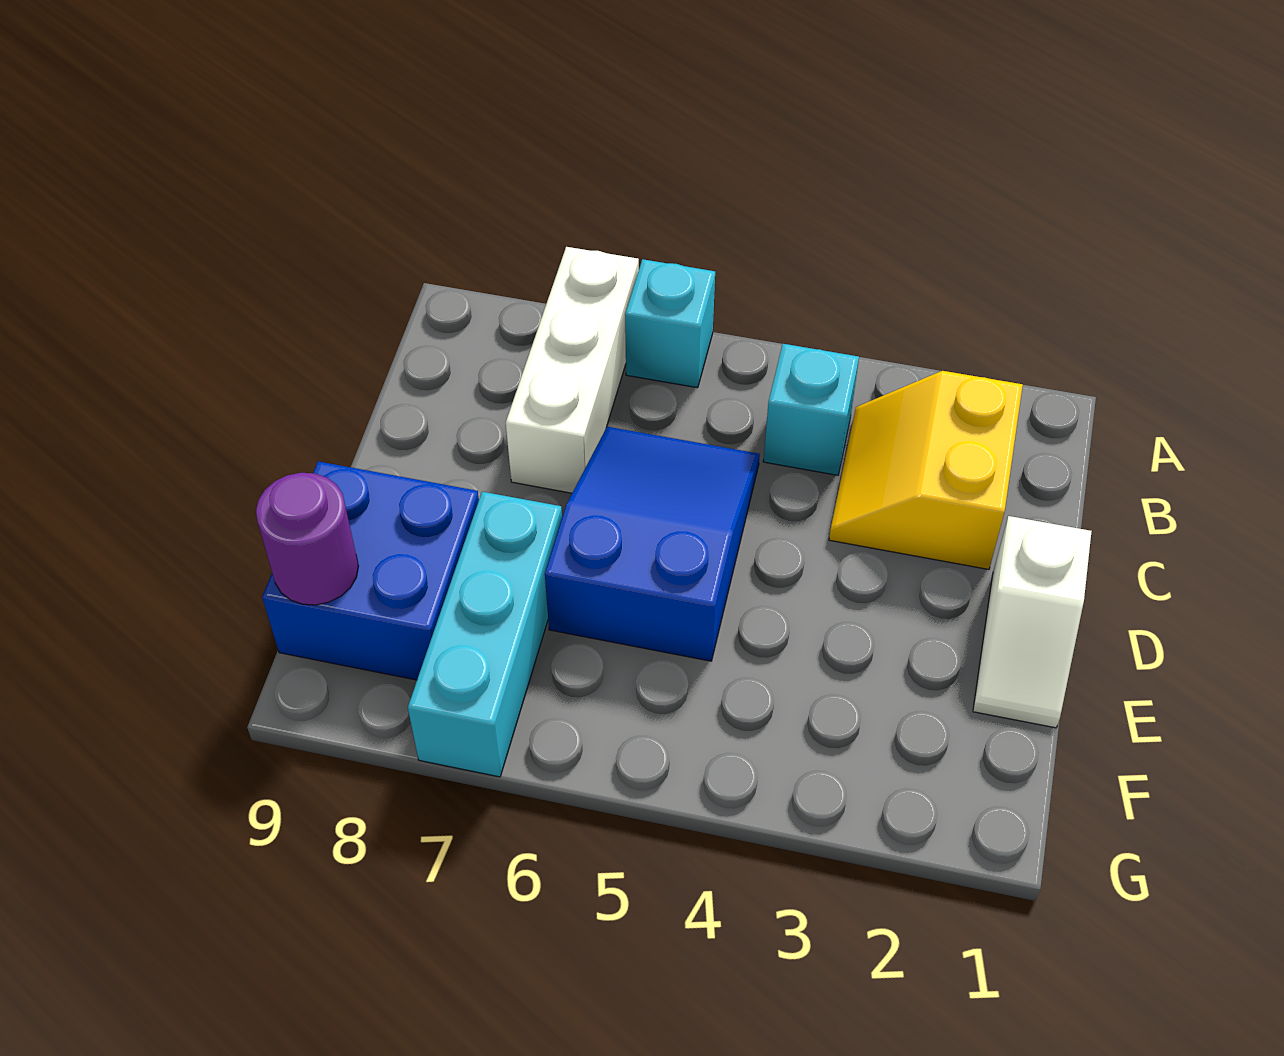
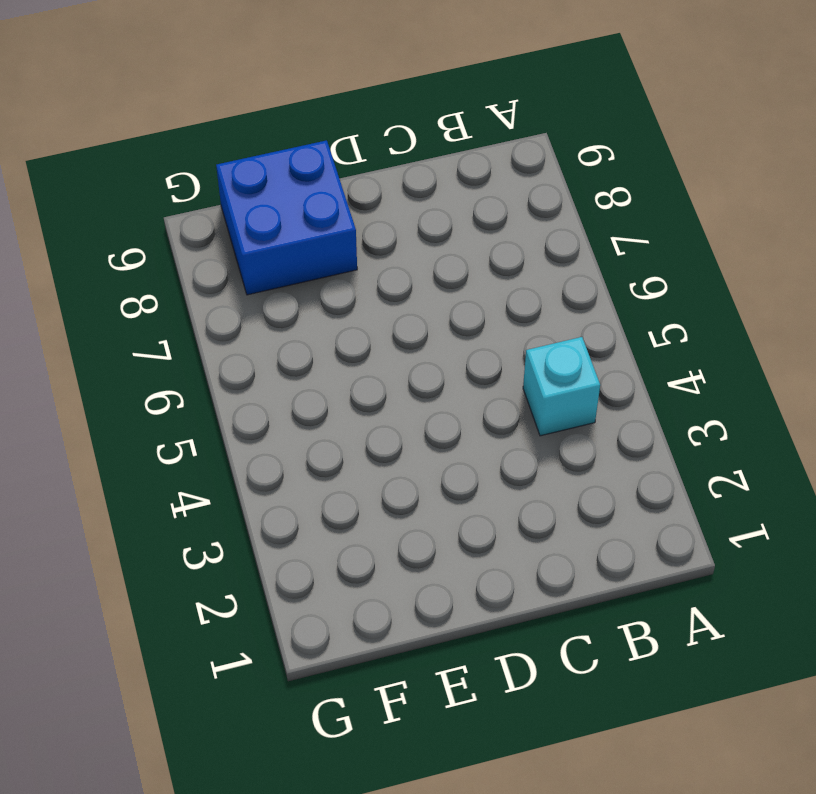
none -> cyan brick A6 level 1
none -> white brick A7:C7 level 1

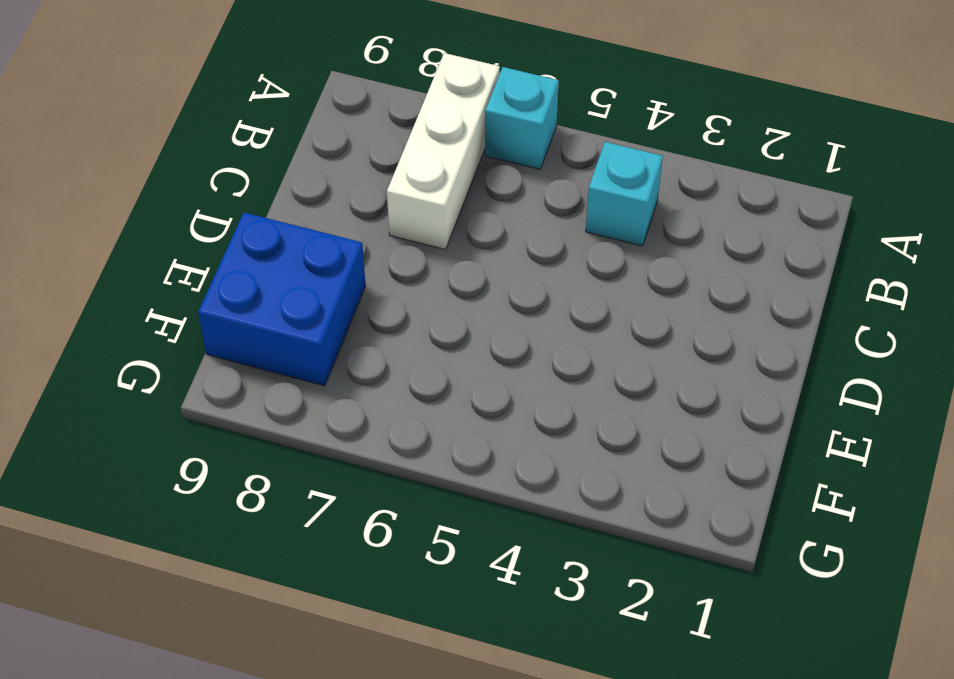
none -> yellow slope B2:C3 level 1 top 2
none -> blue slope C5:E6 level 1 top E

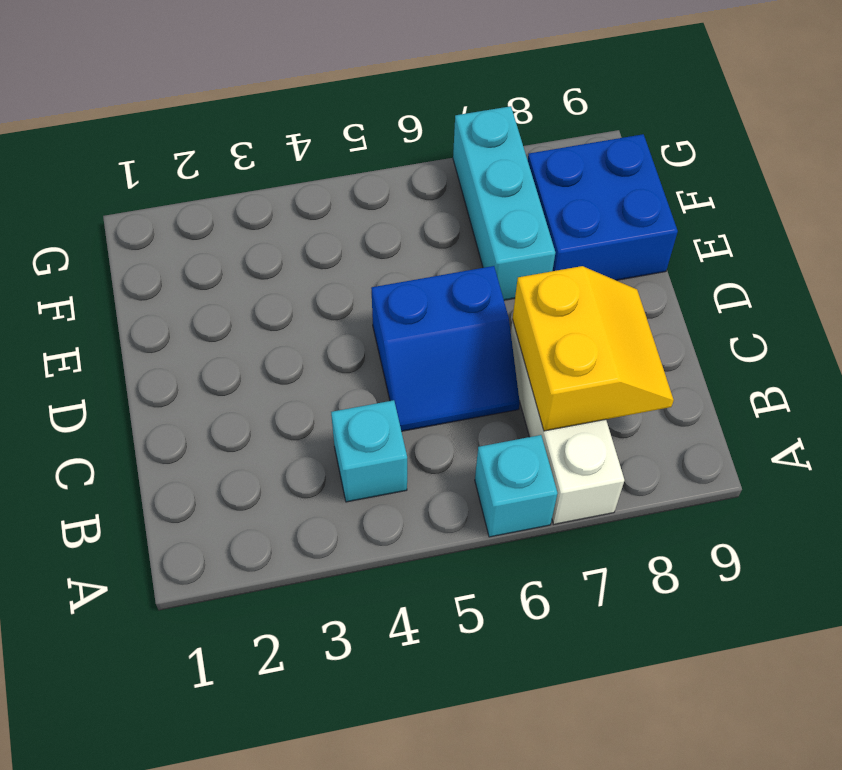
yellow slope B7:C8 level 2 top 7 -> yellow slope B2:C3 level 1 top 2
blue slope C5:D6 level 1 top D -> blue slope C5:E6 level 1 top E
none -> white slope D1:E1 level 1 top D
none -> purple round brick F9 level 2

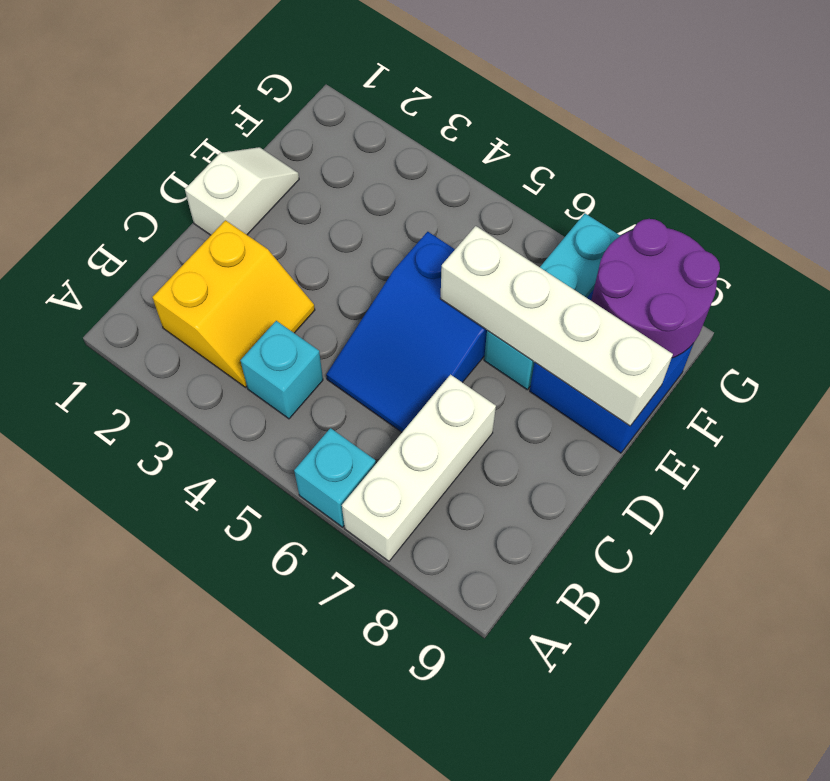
white brick E6:E9 level 2 -> none
purple round brick F8:G9 level 2 -> purple round brick F9 level 2

